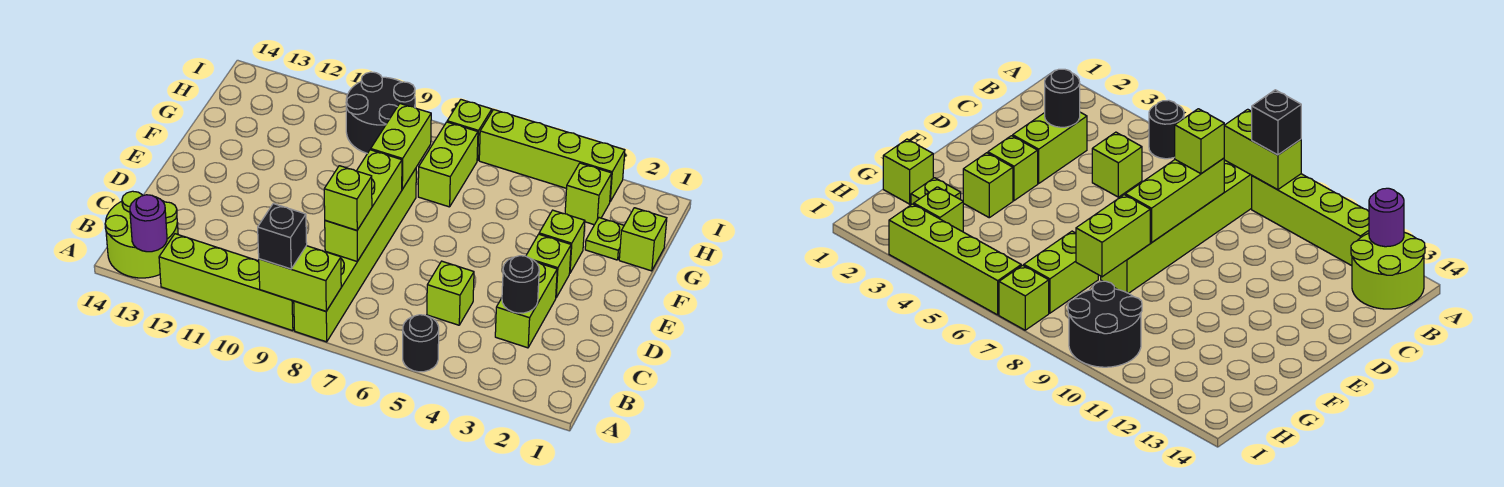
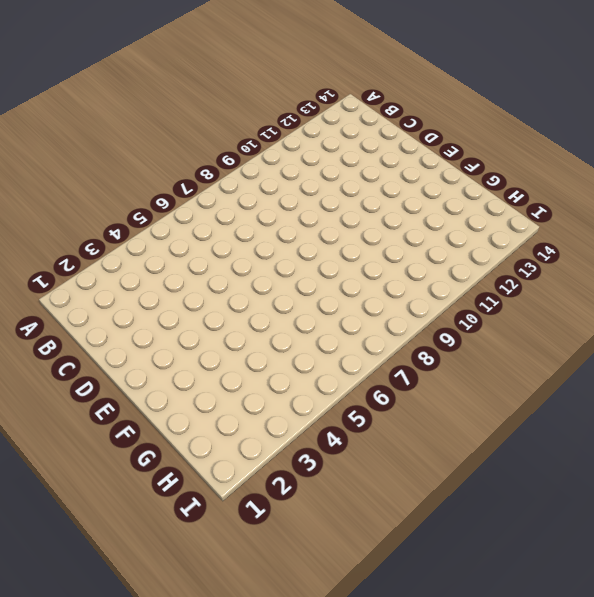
none -> black round brick A5 level 1
none -> lime brick A8:F8 level 1
none -> lime brick A9:A12 level 1

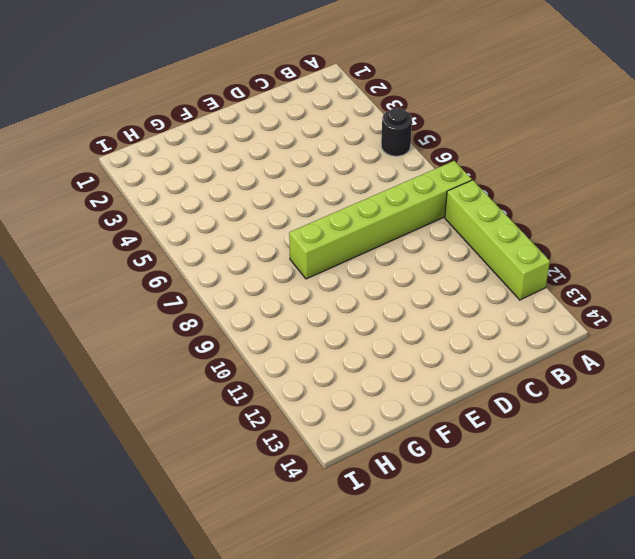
none -> lime round brick A13:B14 level 1
none -> lime brick C3:D3 level 1
none -> lime brick C5 level 1

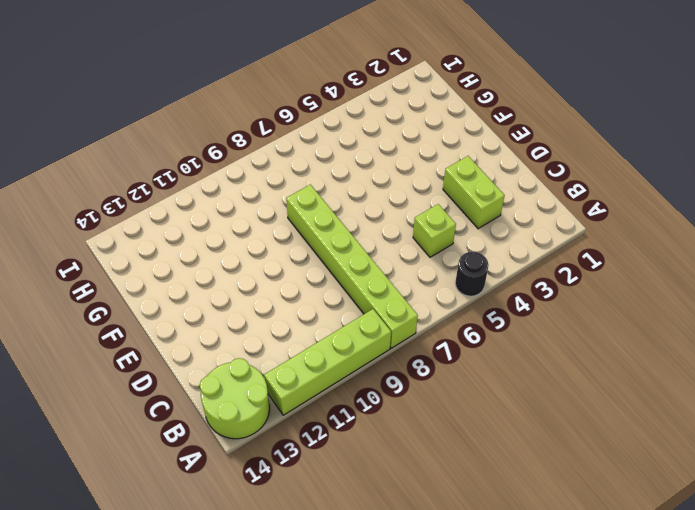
none -> lime brick E3 level 1
none -> lime brick F3 level 1
none -> lime brick G1 level 1

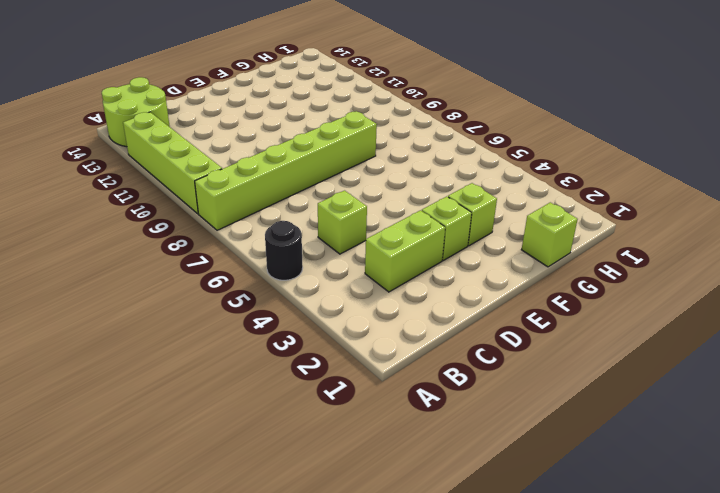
none -> lime plate G2 level 1
none -> lime brick G7:H7 level 1
none -> lime brick H3 level 1

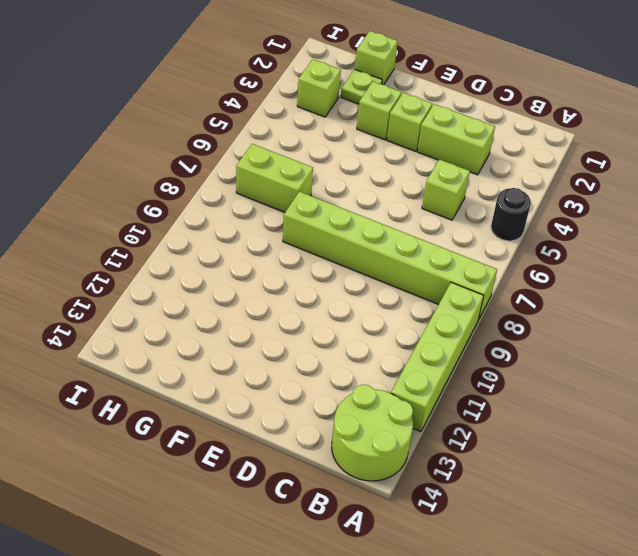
none -> black round brick H9:I10 level 1
none -> lime brick I3:I6 level 1
none -> lime brick I7 level 1

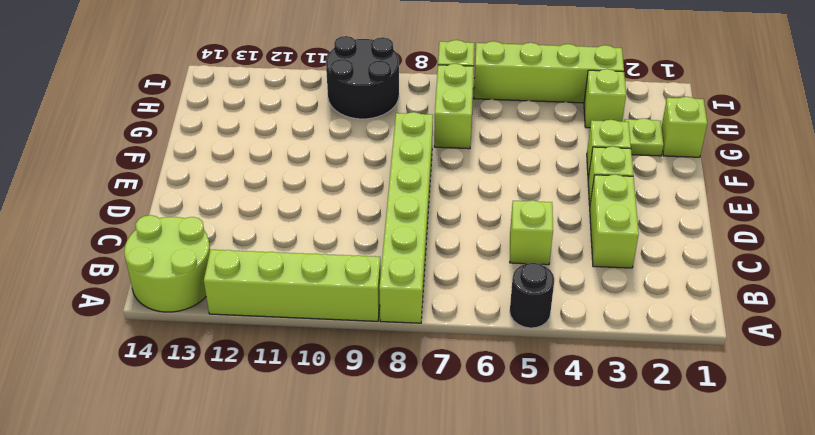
none -> lime brick A8:A9 level 2
none -> purple round brick A13 level 2
none -> black round brick C3 level 2

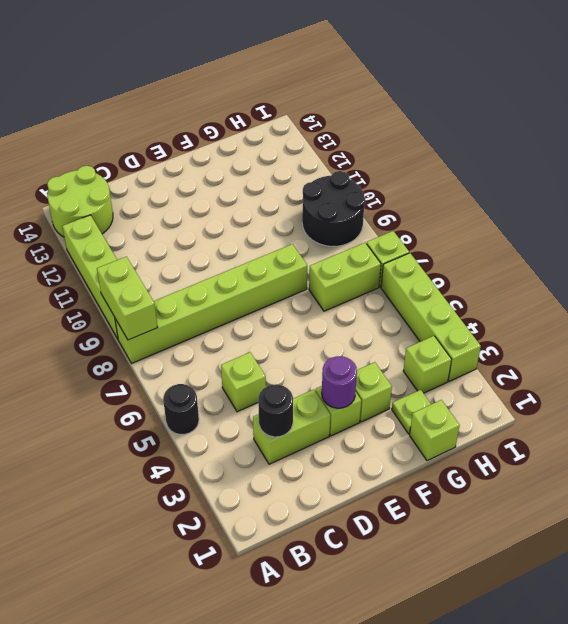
purple round brick E3 level 2 -> purple round brick A13 level 2
none -> lime brick C8:E8 level 2
none -> lime brick F8:G8 level 2
none -> black brick A9 level 3

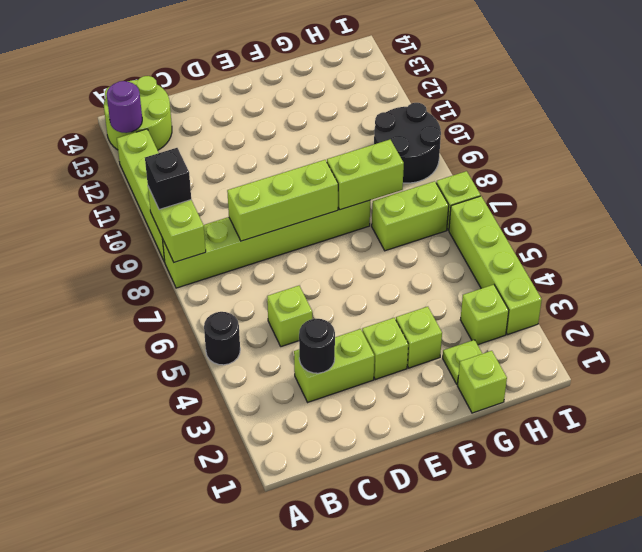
none -> lime brick C8 level 3

